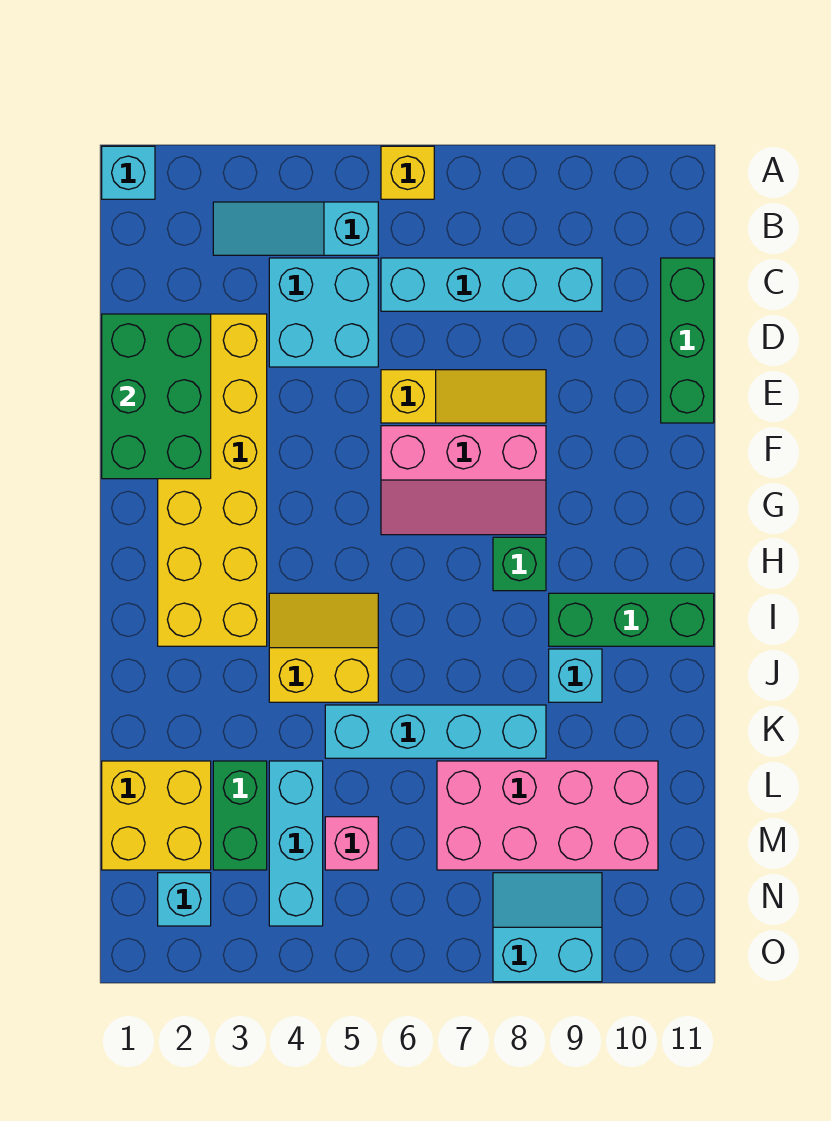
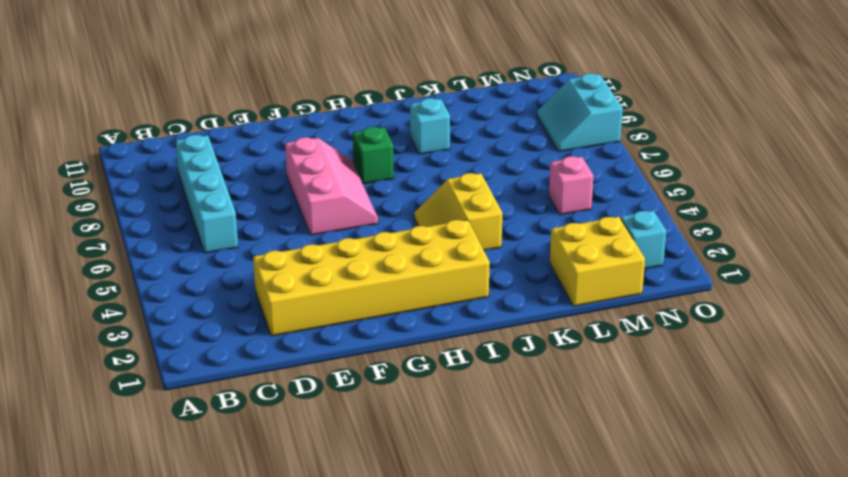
none -> cyan brick A1 level 1
none -> yellow brick A6 level 1
none -> cyan slope B3:B5 level 1 top 5

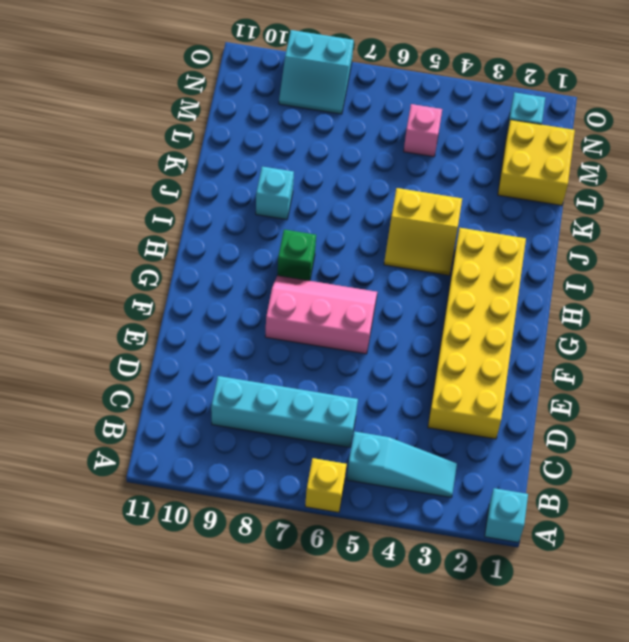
none -> cyan brick C4:D5 level 1
none -> green brick C11:E11 level 1
none -> yellow slope E6:E8 level 1 top 6

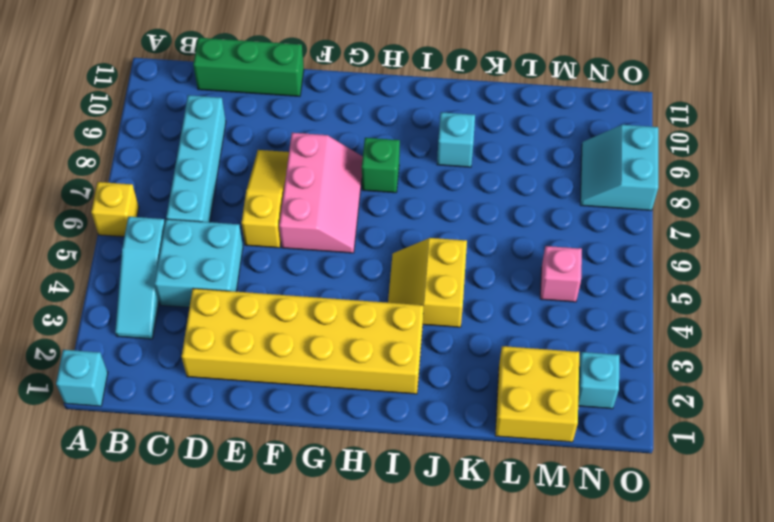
none -> green brick I9:I11 level 1
none -> cyan brick K5:K8 level 1
none -> green brick L3:M3 level 1

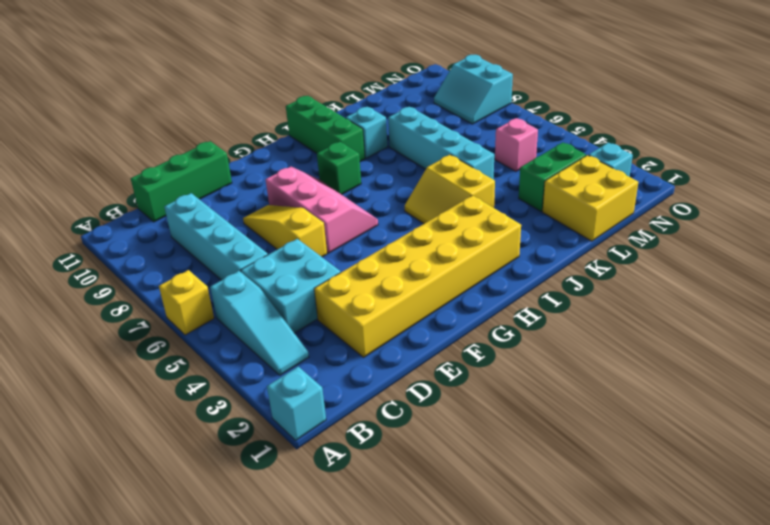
none -> cyan brick L4:N4 level 1
none -> pink brick L7:M10 level 1
none -> green brick D1:F2 level 2

